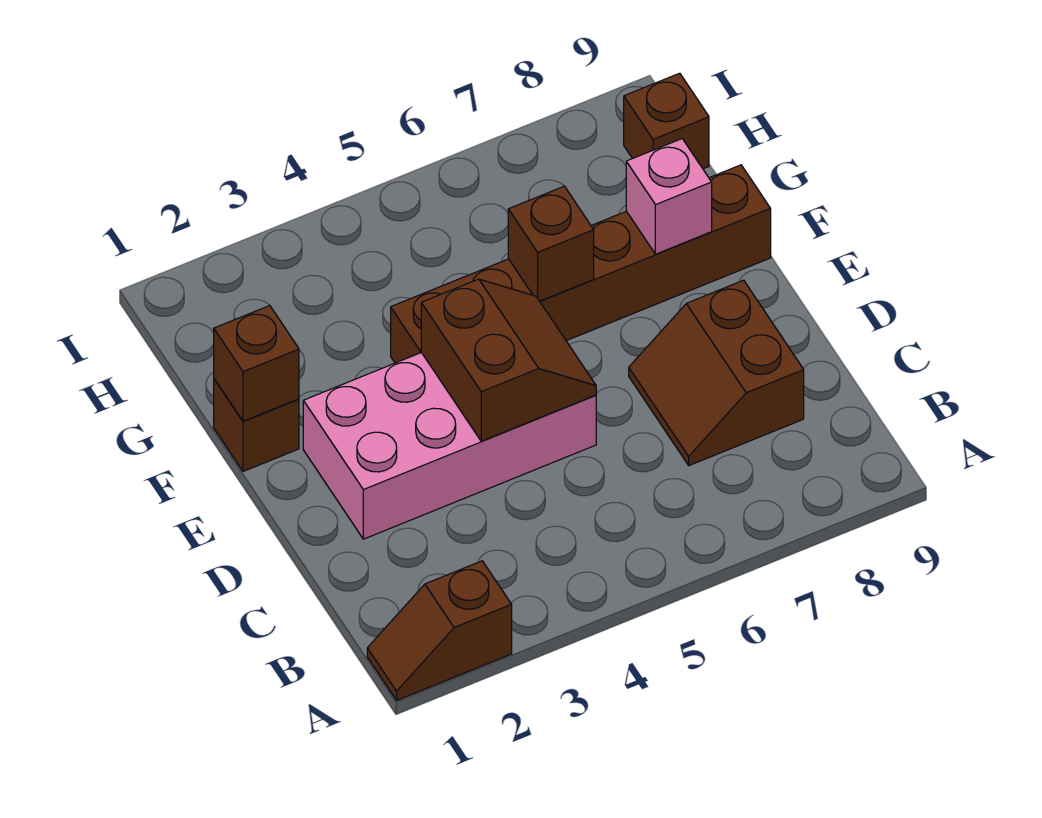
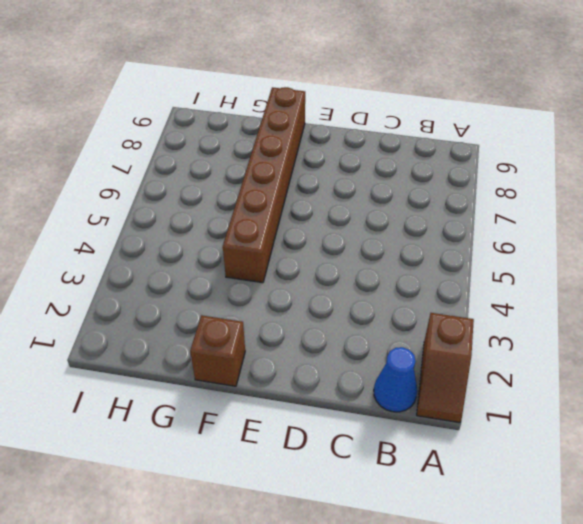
blue cone B1 level 1 -> none
none -> brown slope C7:D8 level 1 top 8
none -> pink brick D2:E5 level 1

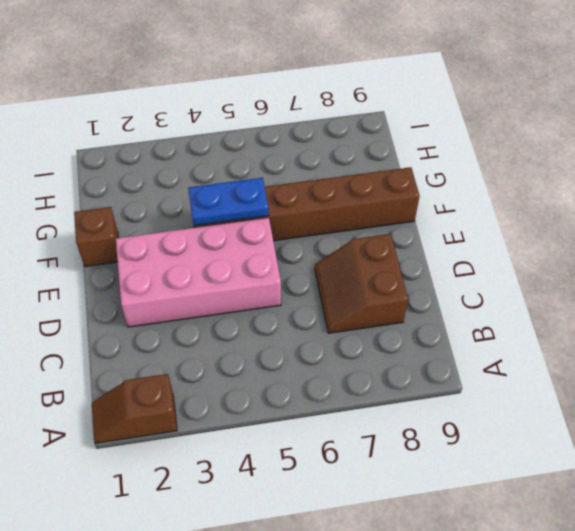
blue plate F4:F5 level 2 -> none
none -> brown brick H9 level 1
none -> brown slope D4:E5 level 2 top 4

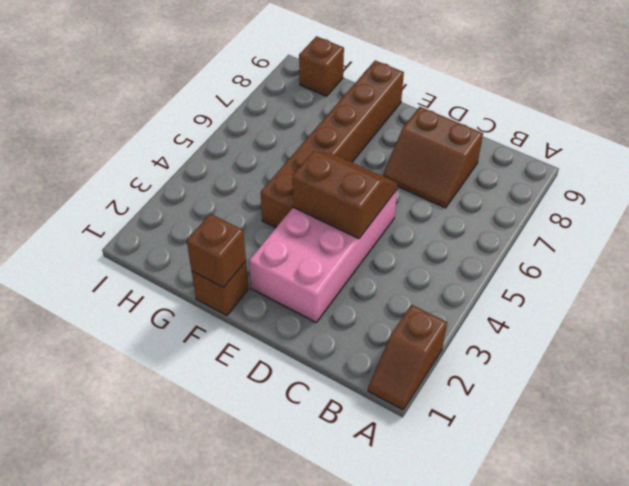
none -> brown brick F6 level 2
none -> pink brick F8 level 2

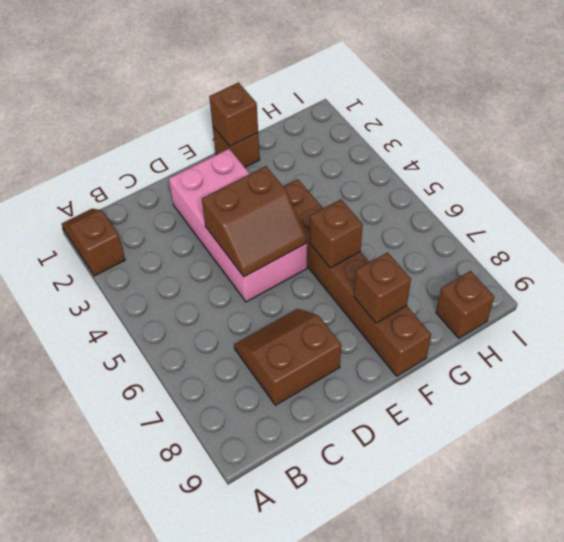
brown brick F8 level 2 -> pink brick F8 level 2

